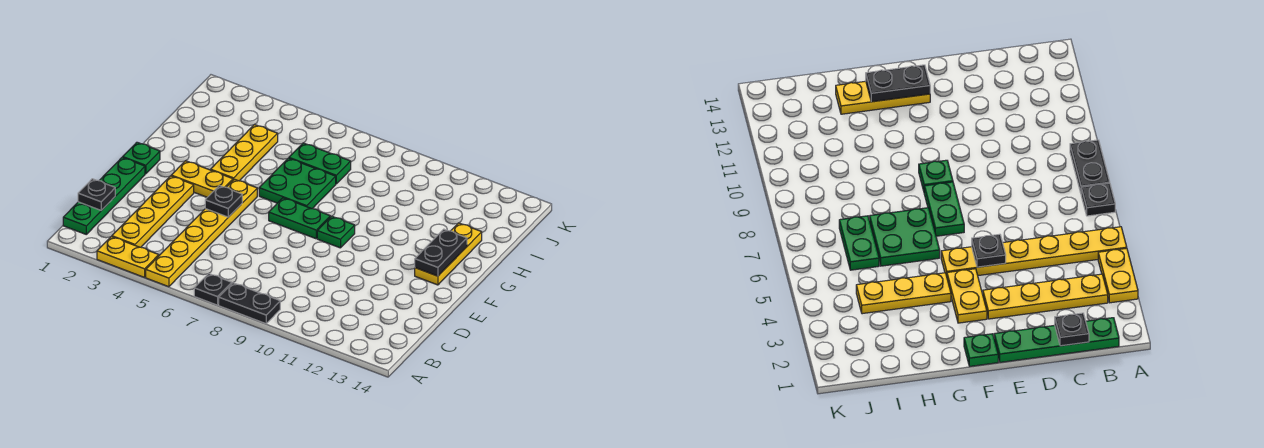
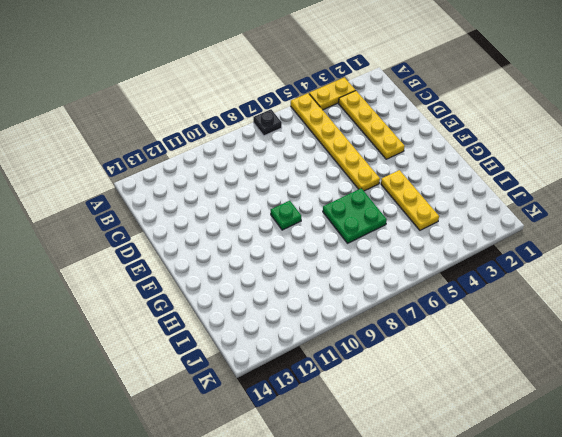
none -> black plate A8:A9 level 1
none -> green plate B1:E1 level 1
none -> green plate F1 level 1

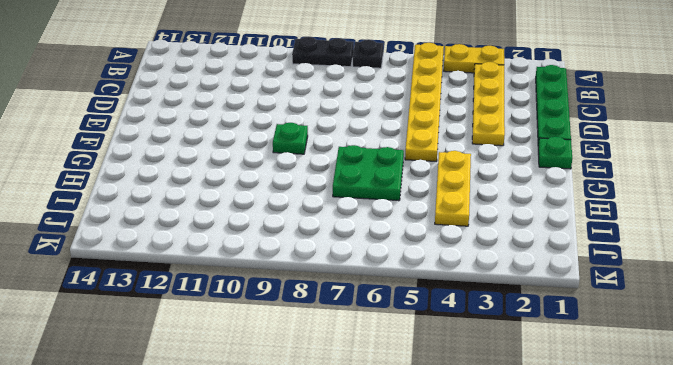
none -> yellow plate F3:F4 level 1
none -> green plate F7:F8 level 1
none -> yellow plate F13:H13 level 1

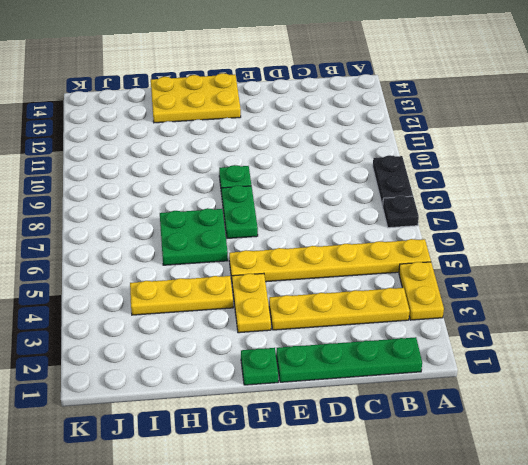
yellow plate F13:H14 level 1 -> yellow plate F13:H13 level 1
none -> green plate I6:I7 level 1
none -> black plate C1 level 2
none -> black plate E5 level 2

